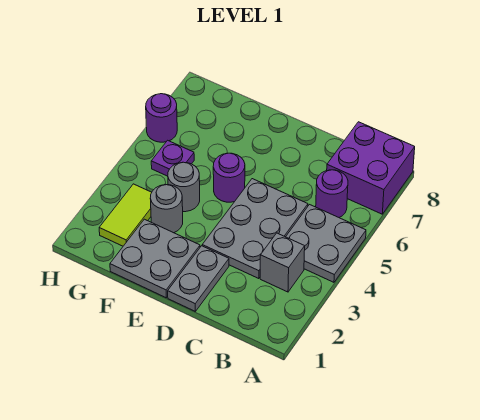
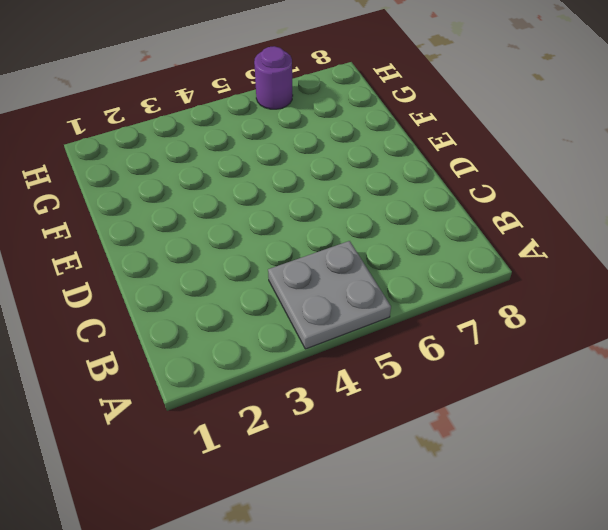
none -> purple brick A7:B8 level 1
none -> grey brick B3 level 1
none -> purple round brick B6 level 1

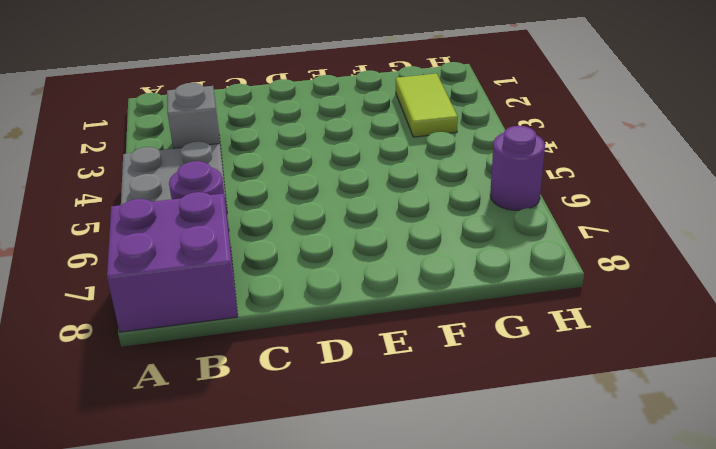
none -> grey plate C3:D5 level 1
none -> grey plate D1:D2 level 1
none -> grey plate E1:F2 level 1

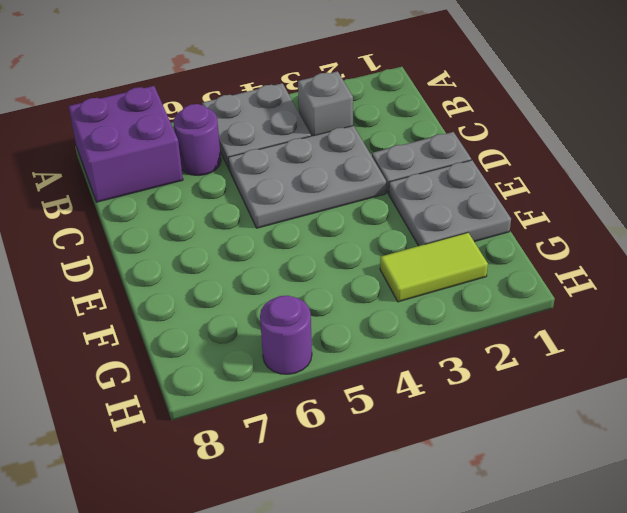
none -> purple round brick E5 level 1
none -> grey round brick F3 level 1
none -> grey round brick F4 level 1

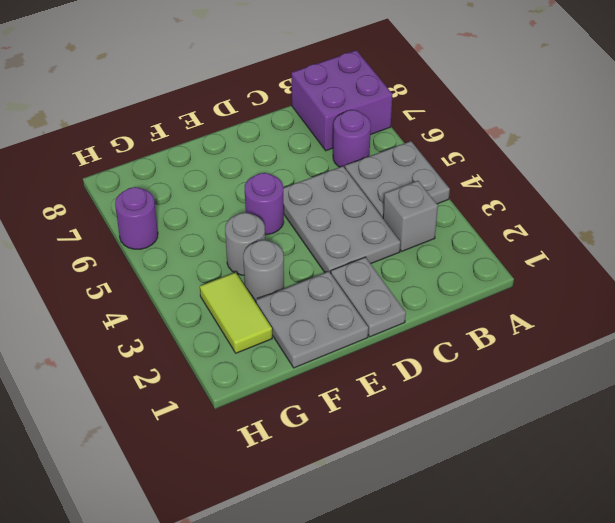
none -> purple plate G5 level 1

